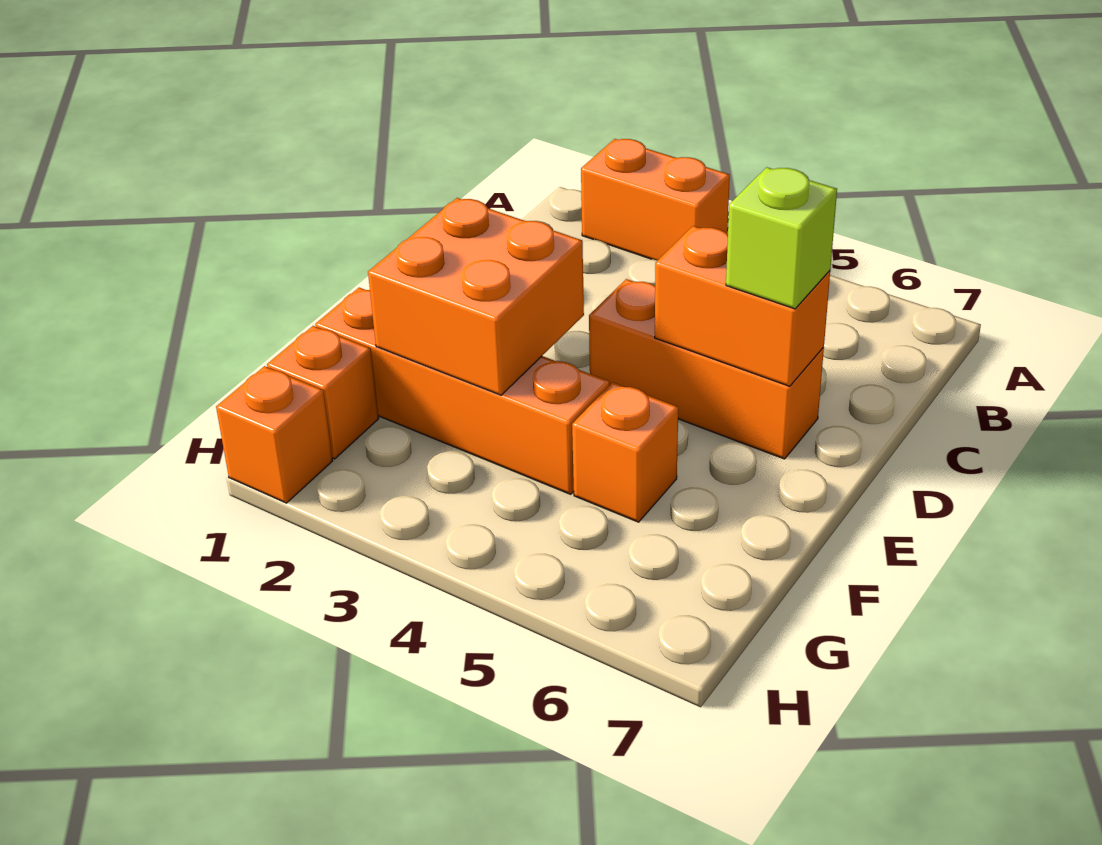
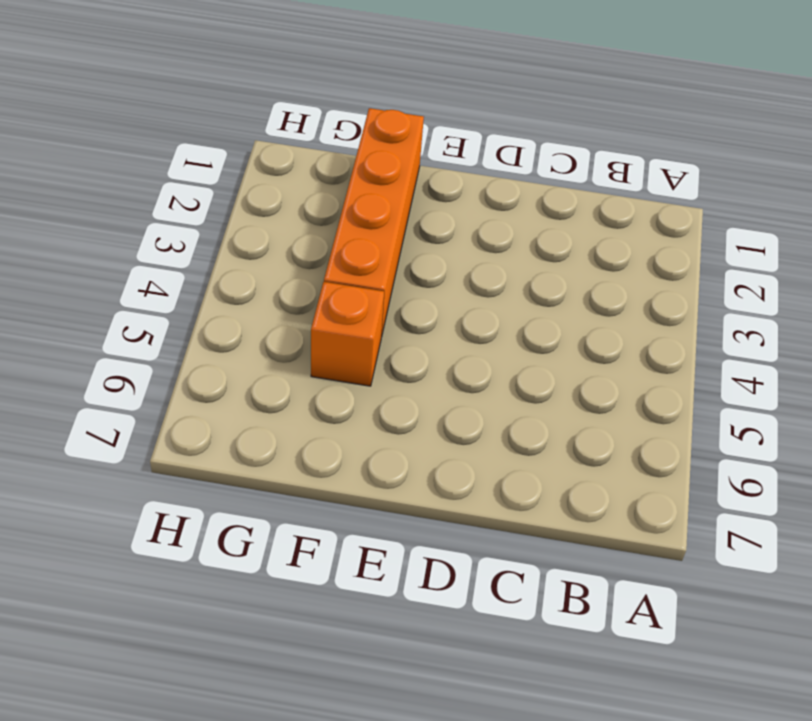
none -> orange brick A2:A3 level 1
none -> orange brick D4:D6 level 1

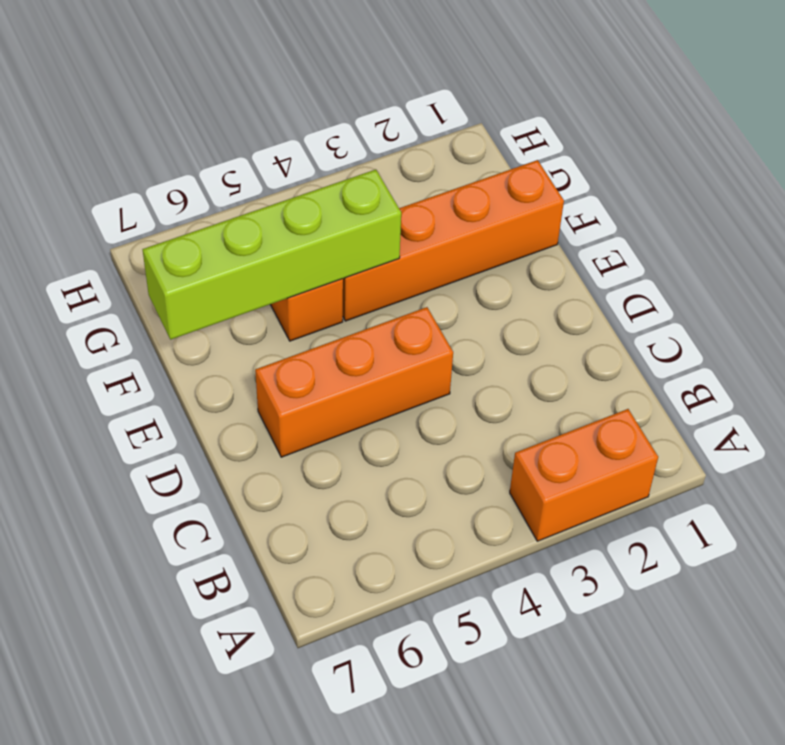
lime brick F4:F7 level 2 -> none
none -> orange brick G1 level 1
none -> orange brick H1 level 1

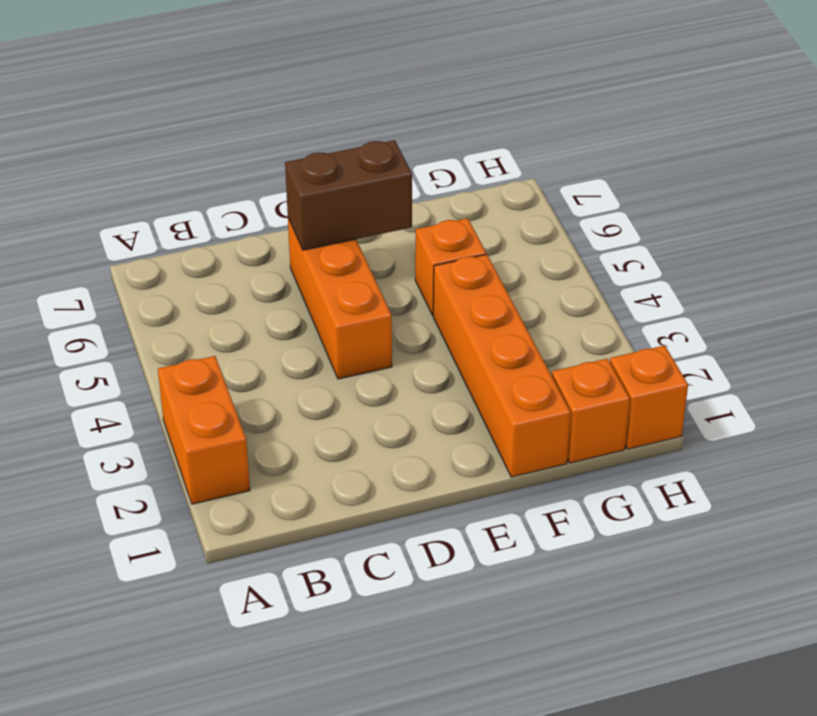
brown brick D6:E6 level 2 -> orange brick D5:D6 level 2
none -> orange brick E2:F3 level 2
none -> lime brick D6 level 3

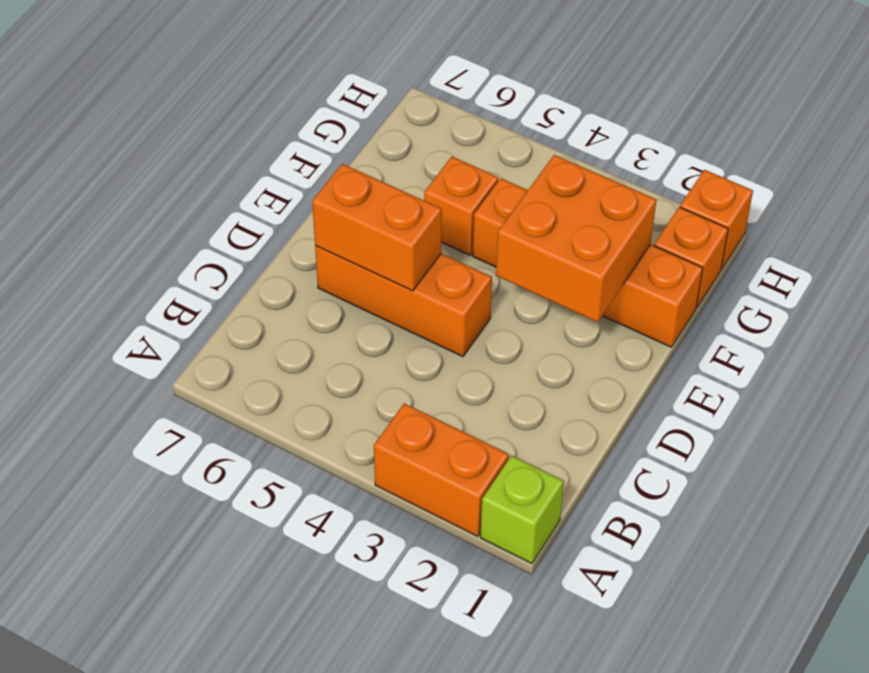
lime brick A1 level 1 -> lime brick D6 level 3

